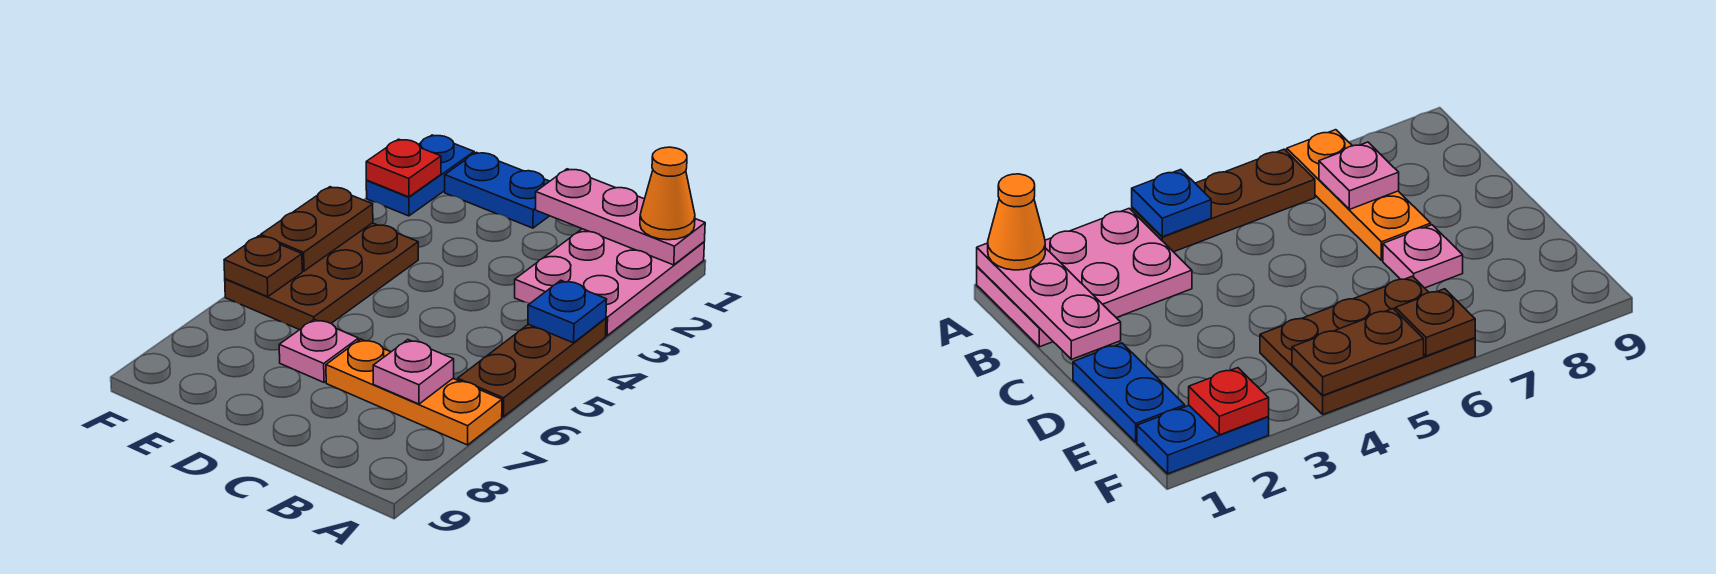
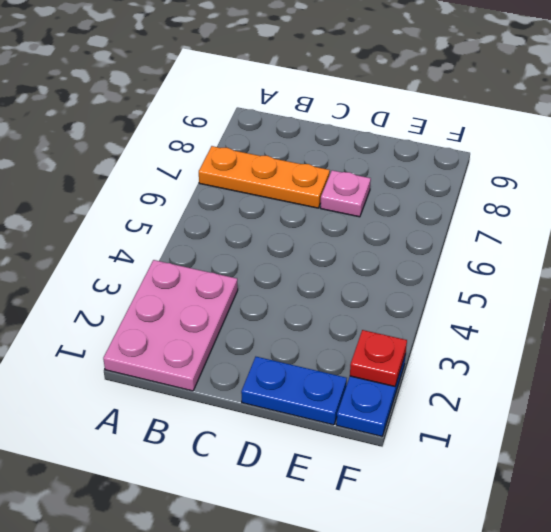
none -> brown plate A4:A6 level 1
none -> brown plate E4:F6 level 1
none -> pink plate A1:C1 level 2

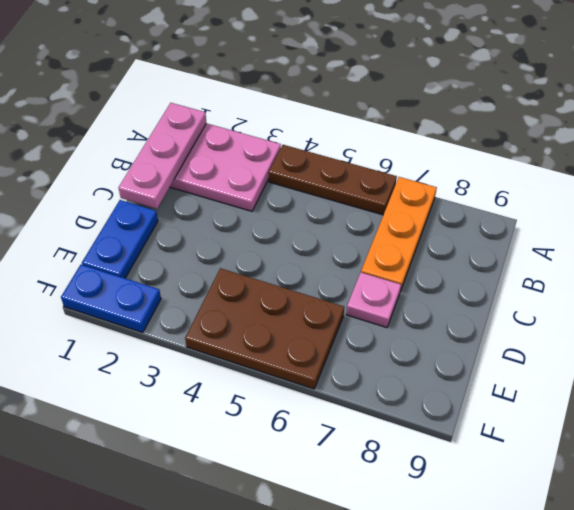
none -> blue plate A4 level 2
none -> pink plate B7 level 2
none -> red plate F2 level 2

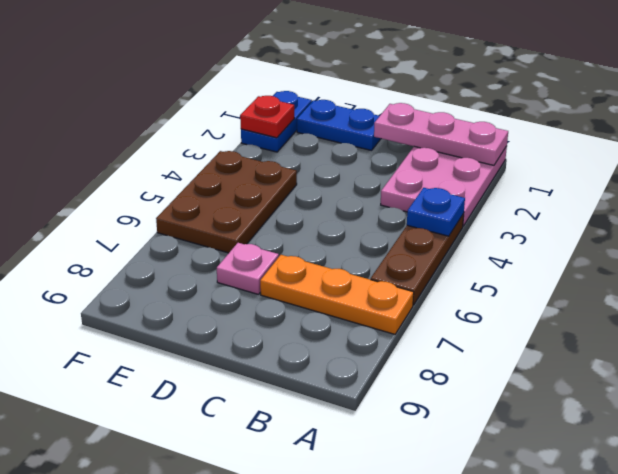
none -> pink plate B7 level 2
none -> brown plate F4:F5 level 2
none -> brown plate F6 level 2

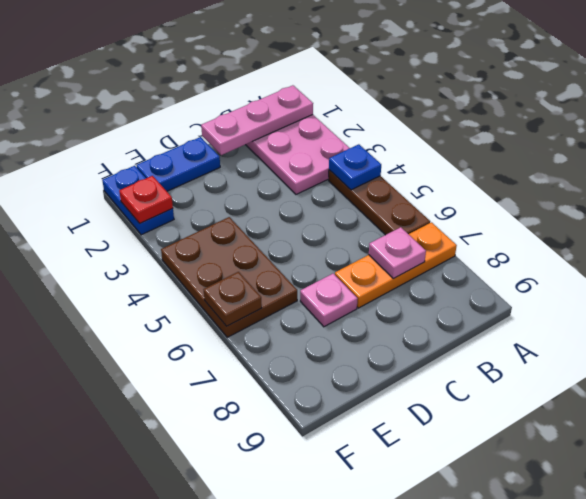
none -> brown plate F4:F5 level 2
none -> orange cone A1 level 3

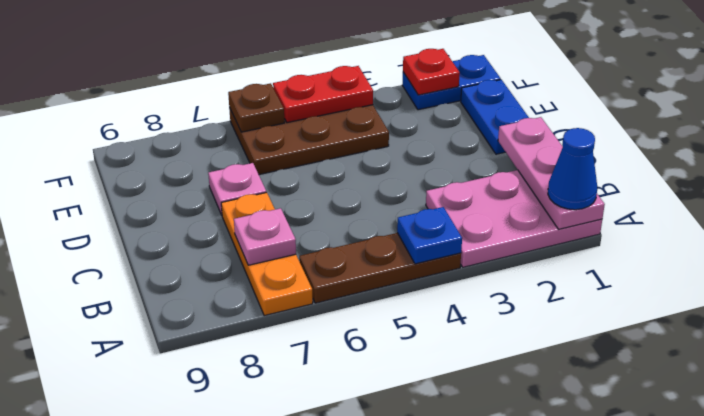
blue cone A1 level 3 -> orange cone A1 level 3
red plate F4:F5 level 2 -> brown plate F4:F5 level 2

